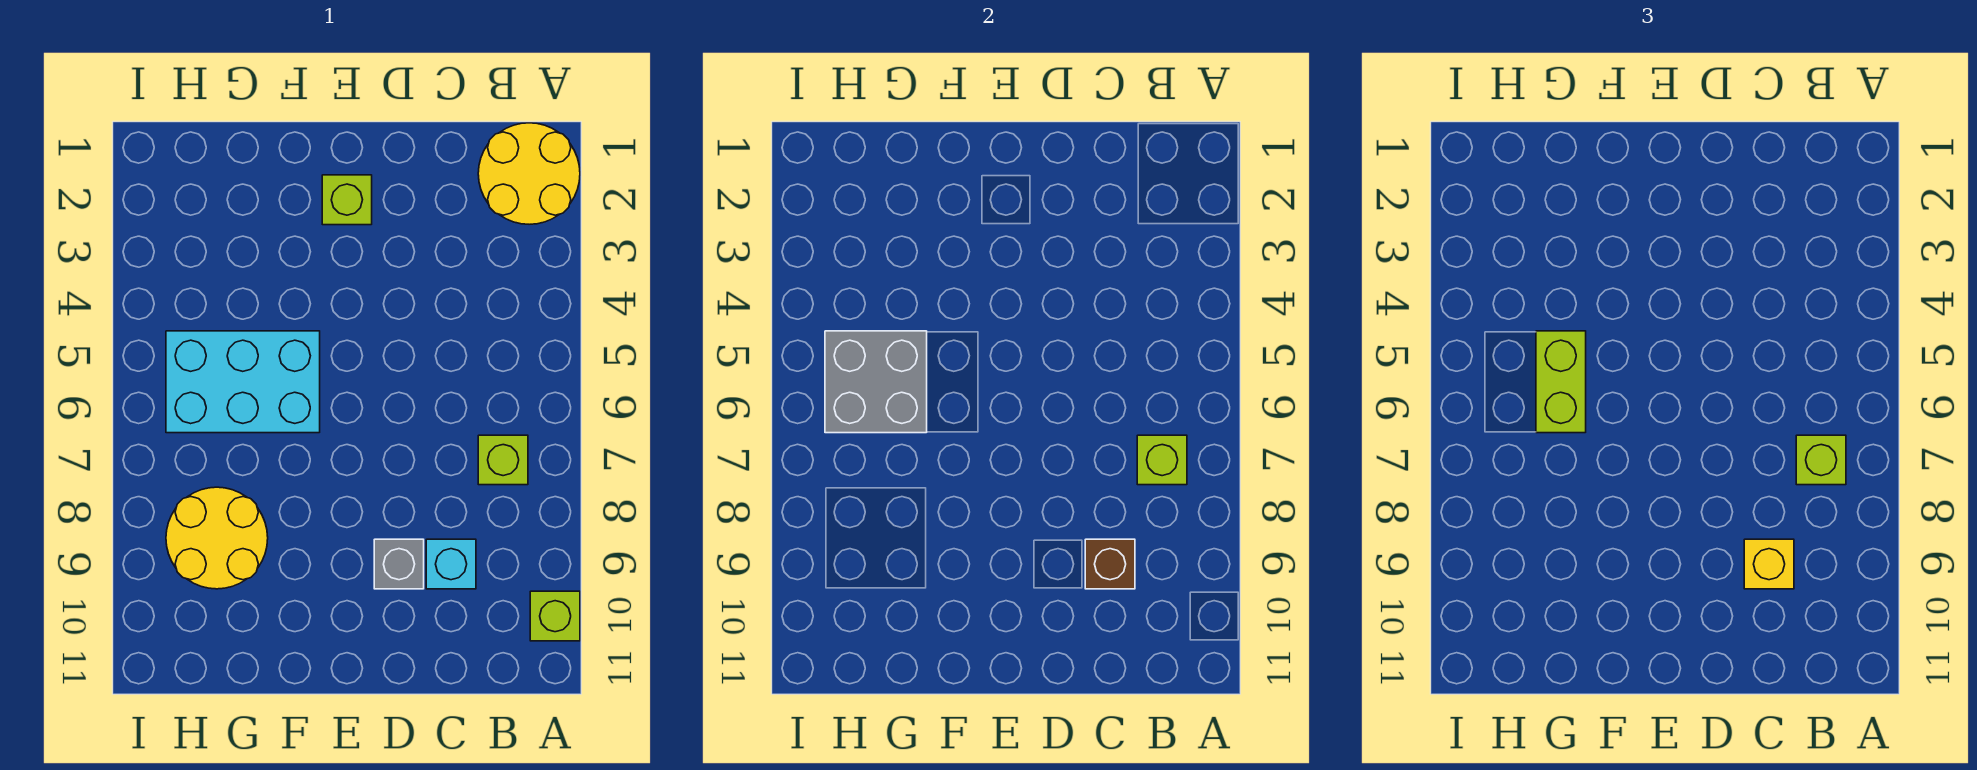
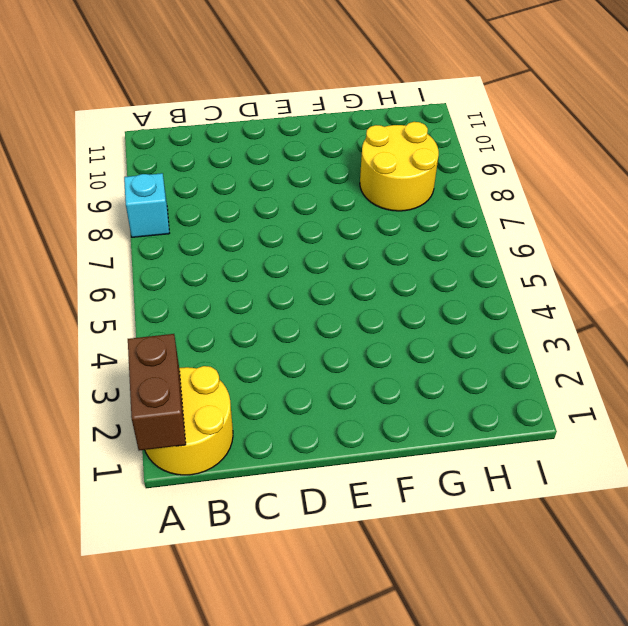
brown brick A1:A2 level 2 -> none
cyan brick A8 level 1 -> cyan brick C9 level 1
none -> lime brick A10 level 1
none -> lime brick B7 level 1
none -> grey brick D9 level 1

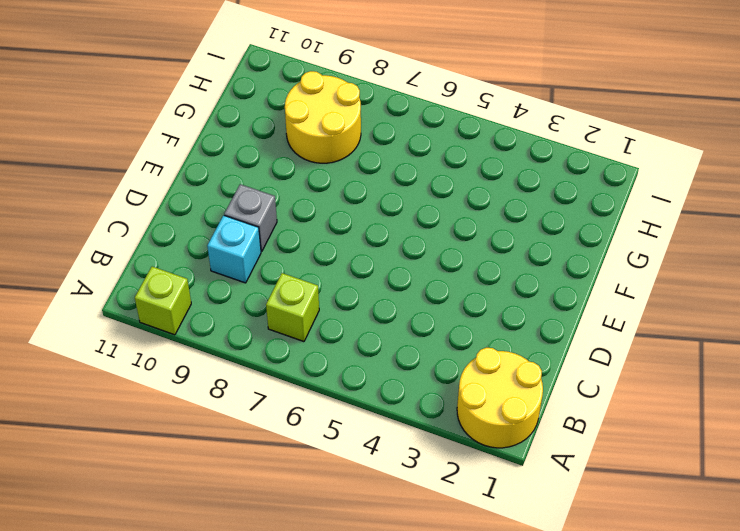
none -> lime brick E2 level 1
none -> cyan brick F5:H6 level 1
none -> lime brick B7 level 2

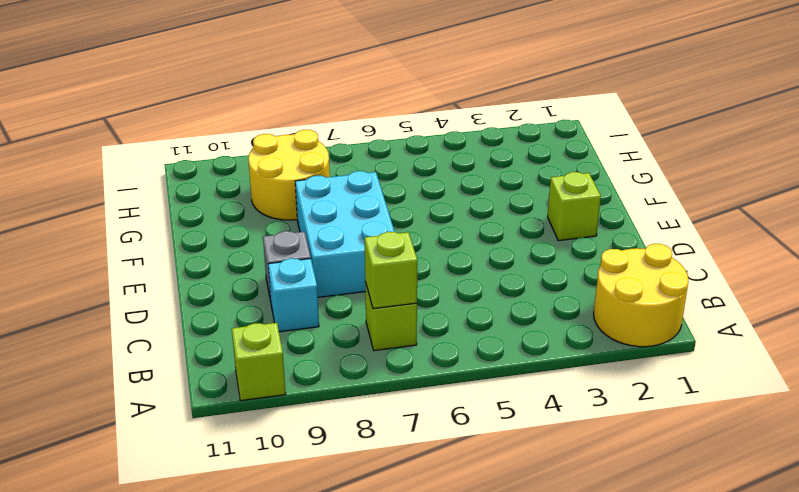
cyan brick D7:F8 level 1 -> cyan brick F5:H6 level 1
none -> brown brick C9 level 2
none -> grey brick G5:H6 level 2
none -> lime brick B7 level 3

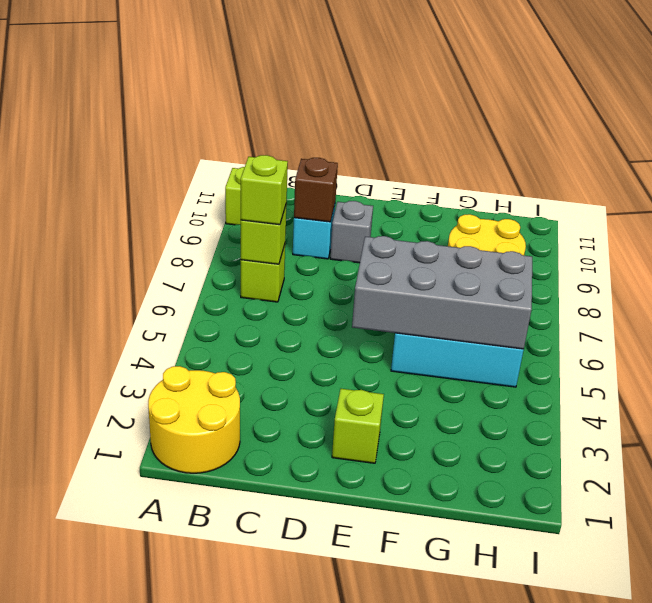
grey brick E5:H6 level 2 -> grey brick G5:H6 level 2
none -> yellow brick C9 level 3
none -> lime brick G5:G6 level 3

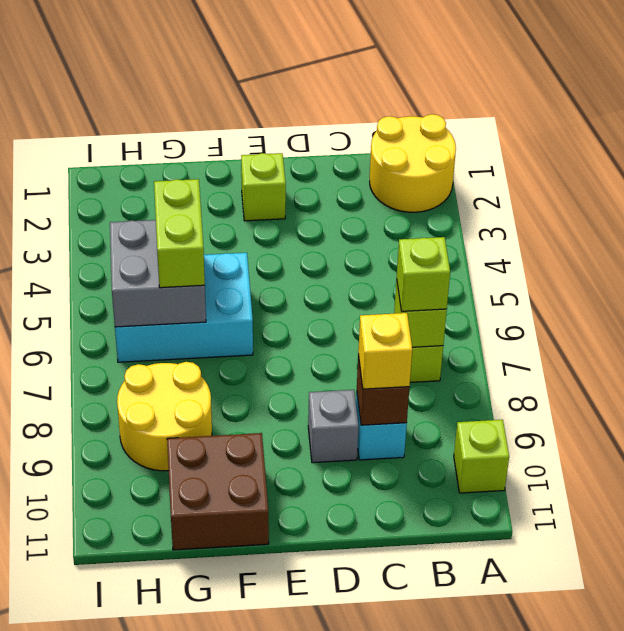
brown brick F10:G11 level 1 -> none

